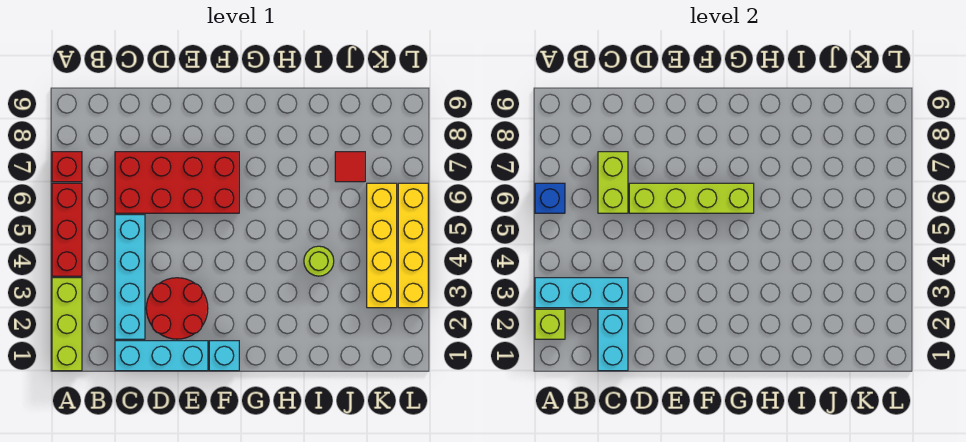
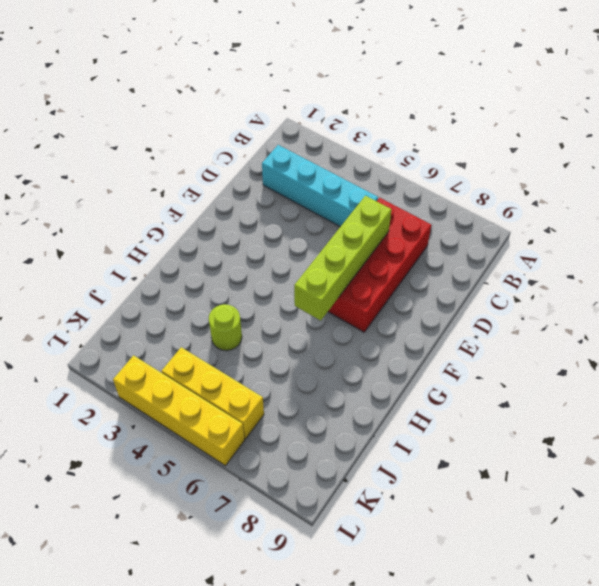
yellow brick K4:K6 level 1 -> yellow brick K3:K6 level 1
none -> lime brick A1:A3 level 1
none -> red brick A4:A6 level 1
none -> red brick A7 level 1

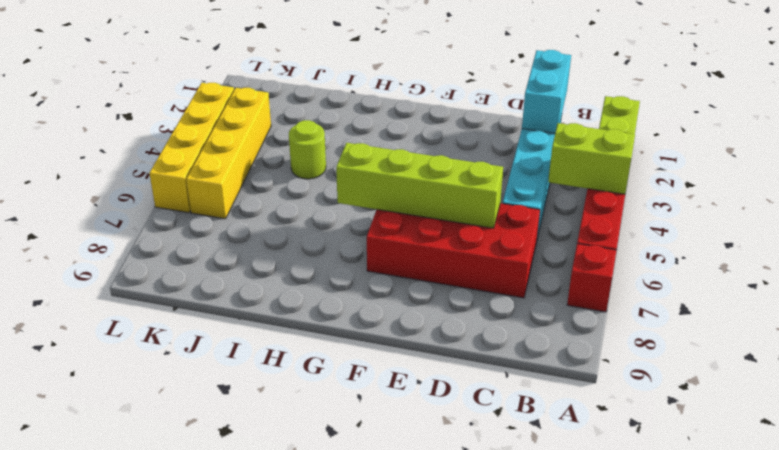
lime brick A4:B4 level 2 -> lime brick C6:C7 level 2
none -> cyan brick C1:E1 level 1
none -> red round brick D2:E3 level 1
none -> cyan brick F1 level 1

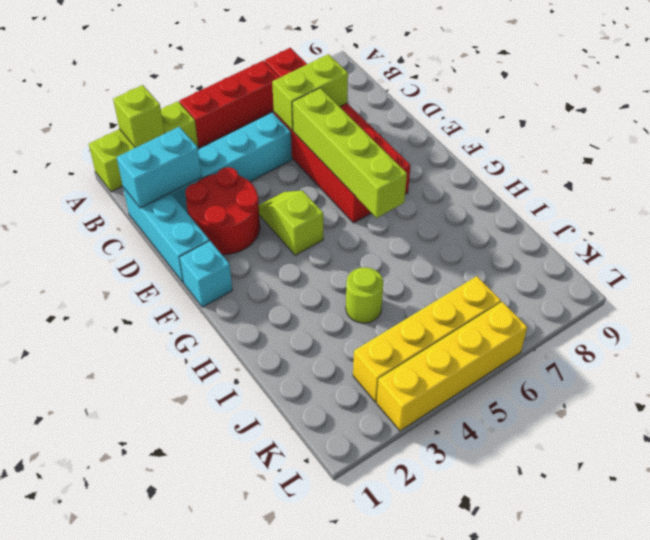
lime slope E4:F4 level 1 top F -> none
none -> red tile J7 level 1
none -> cyan brick A3:C3 level 2
none -> blue brick A6 level 2

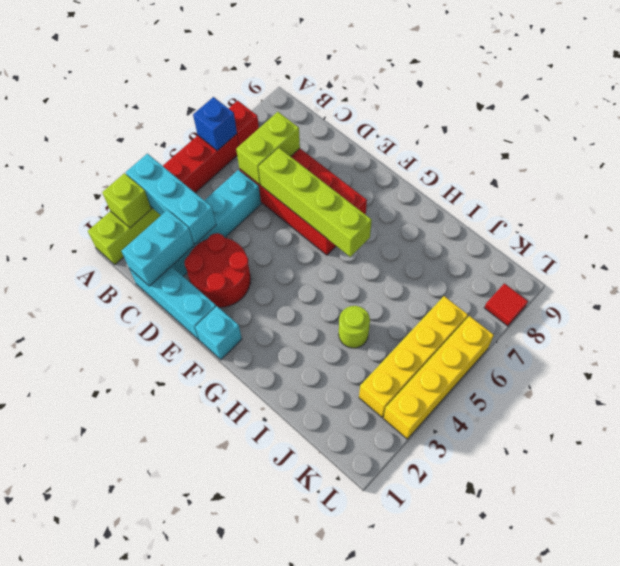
red tile L8 level 1 -> red tile J7 level 1

